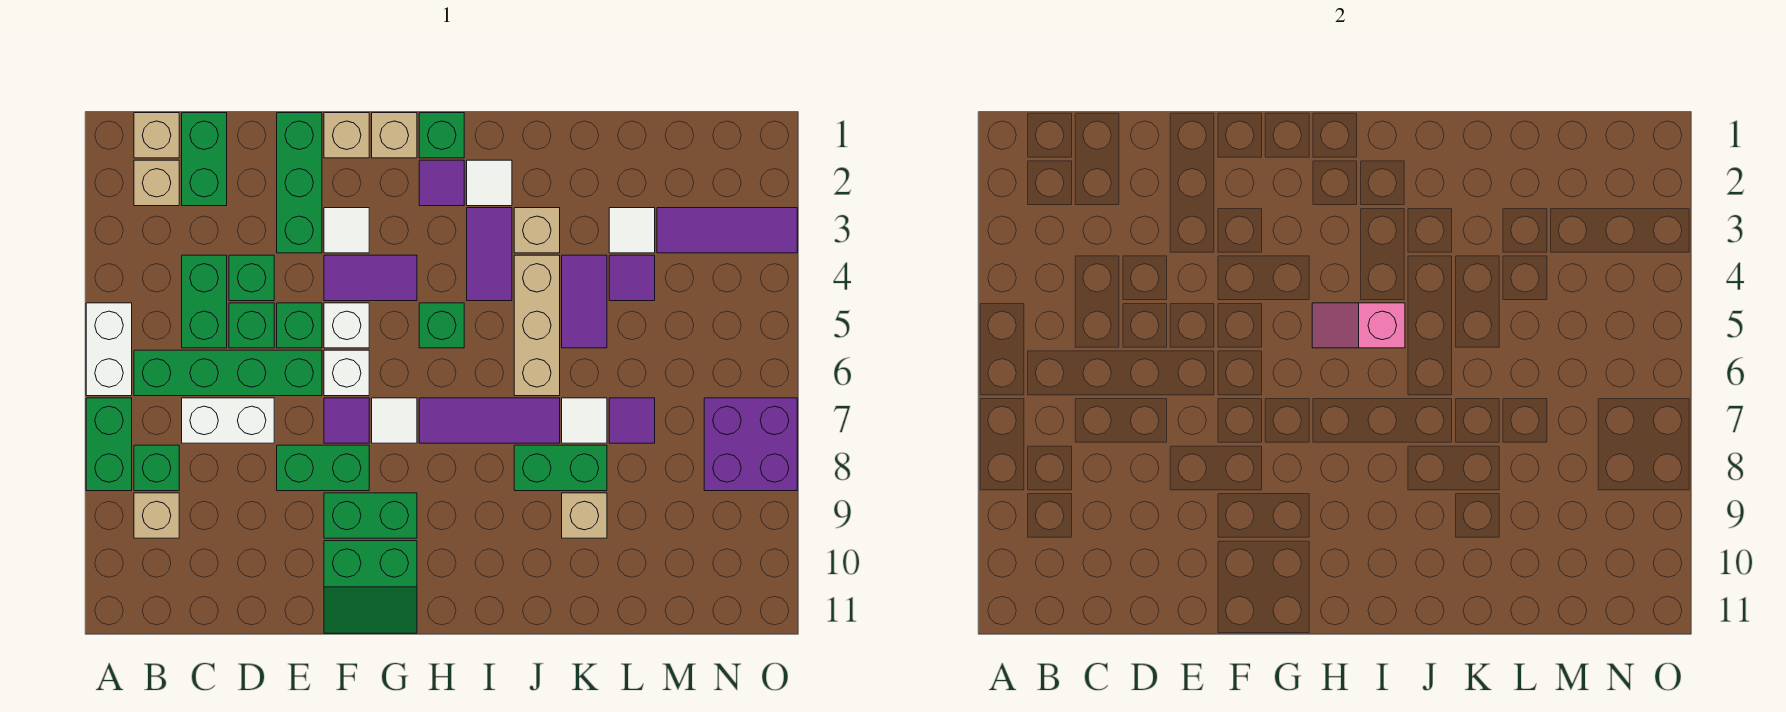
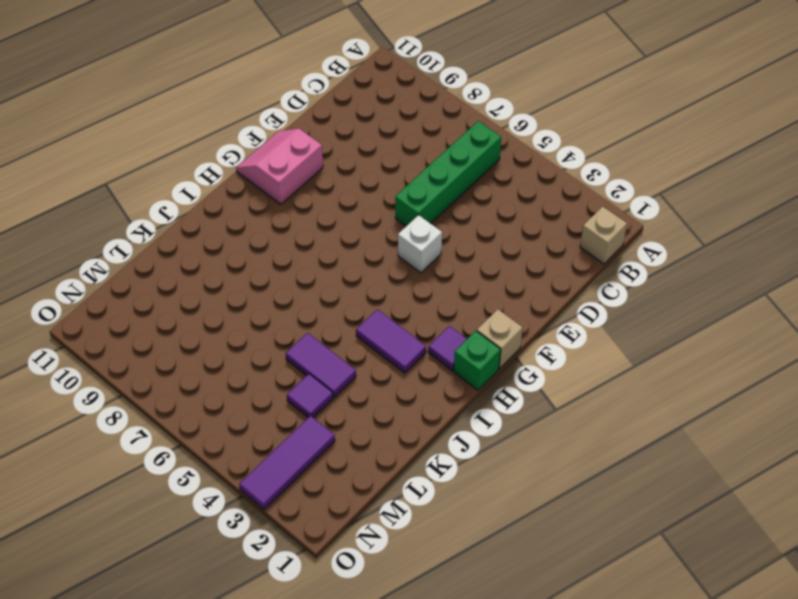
pink slope F10:G11 level 1 top 10 -> green slope F10:G11 level 1 top 10
none -> white brick A5:A6 level 1
none -> green brick A7:A8 level 1
none -> tan brick B2 level 1
none -> green brick B8 level 1

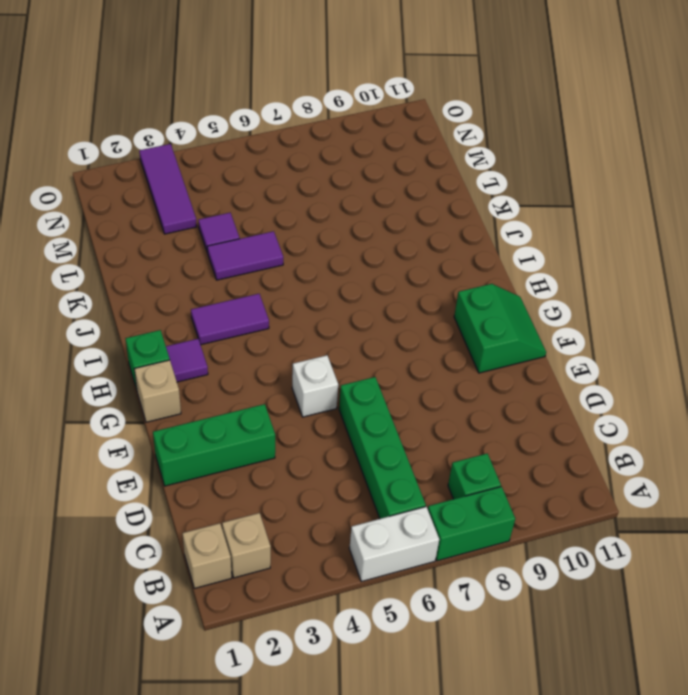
none -> tan brick B9 level 1
none -> green brick C1:C2 level 1
none -> green brick C4:C5 level 1
none -> white brick C7:D7 level 1

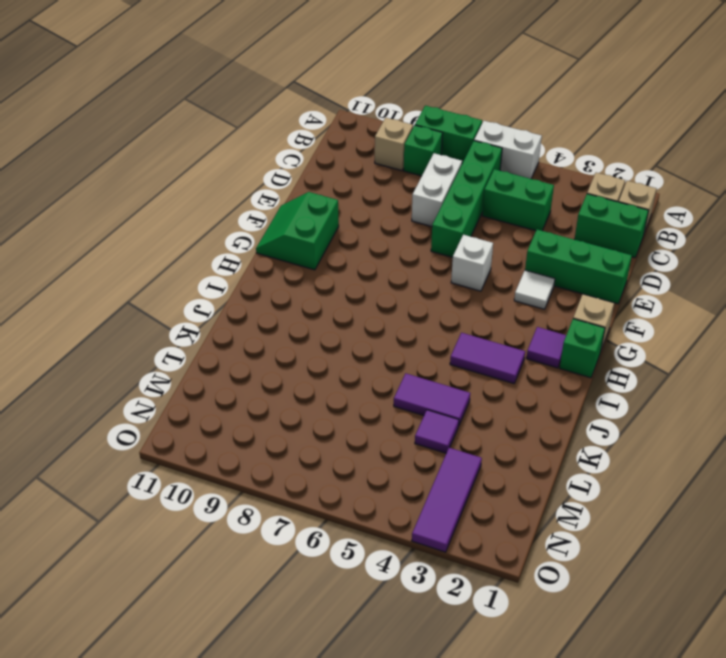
none -> green brick D4 level 1
none -> green brick D5 level 1
none -> green brick E5 level 1
none -> green brick E8:F8 level 1

